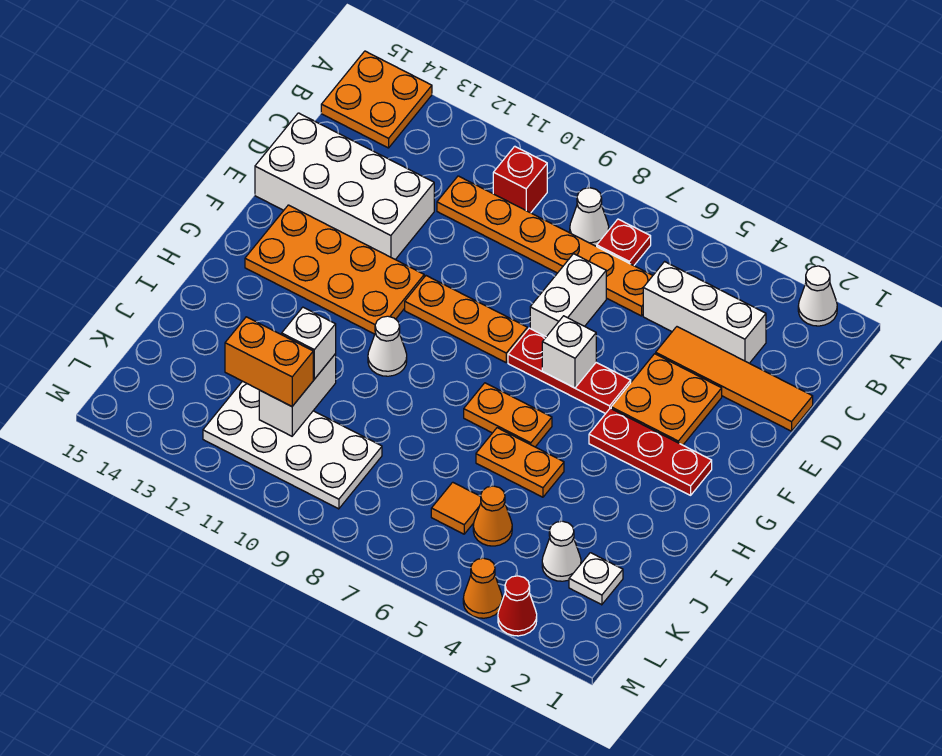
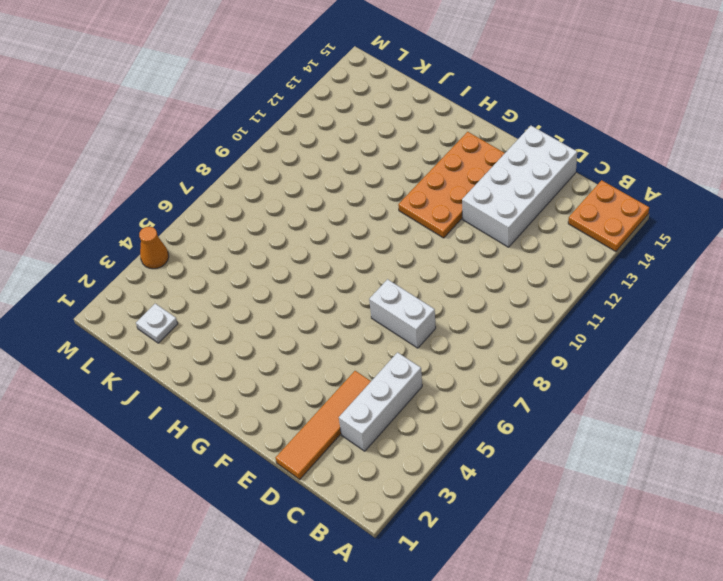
none -> white cone A2 level 1
none -> red plate B7 level 1
none -> white cone B8 level 1

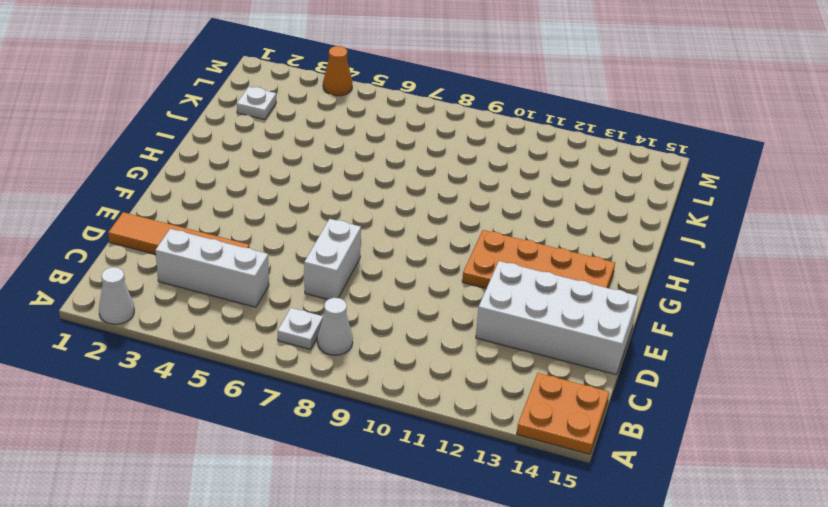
white plate B7 level 1 -> red plate B7 level 1
none -> red brick B10 level 1
none -> orange plate C6:C11 level 1
none -> orange plate E3:F4 level 1

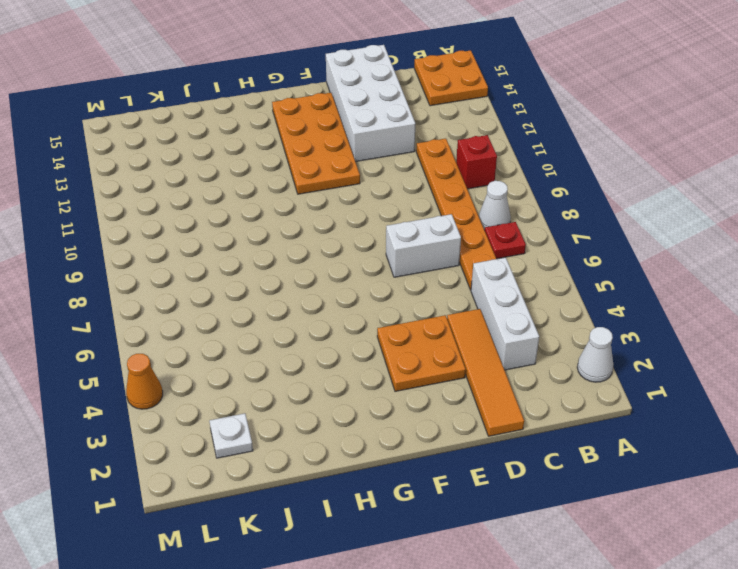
none -> red plate F5:F7 level 1
none -> orange plate F8:F10 level 1
none -> red plate G2:G4 level 1

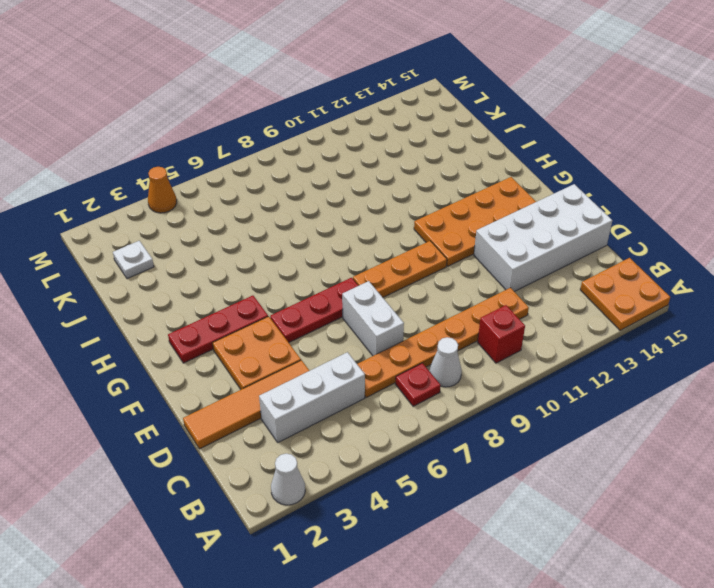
none -> orange plate H6:H7 level 1
none -> white cone H10 level 1
none -> orange plate I5:I6 level 1

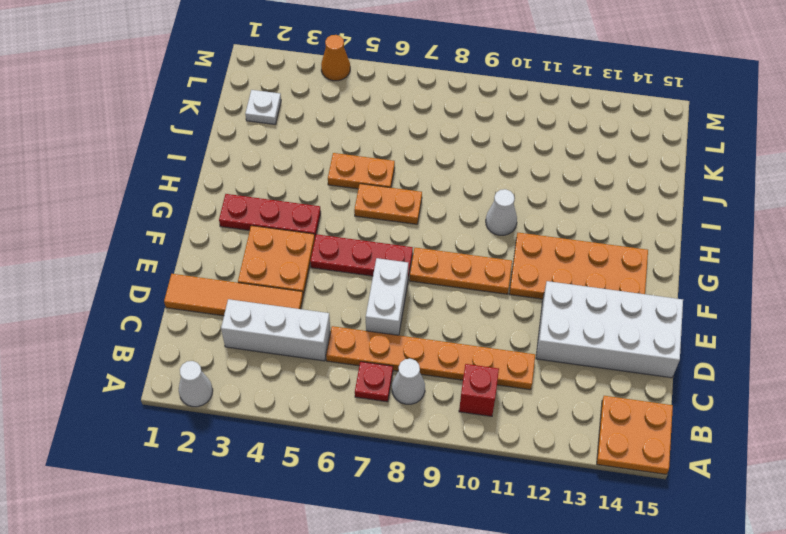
none -> white cone K3 level 1
none -> orange cone K5 level 1
none -> orange tile K6 level 1

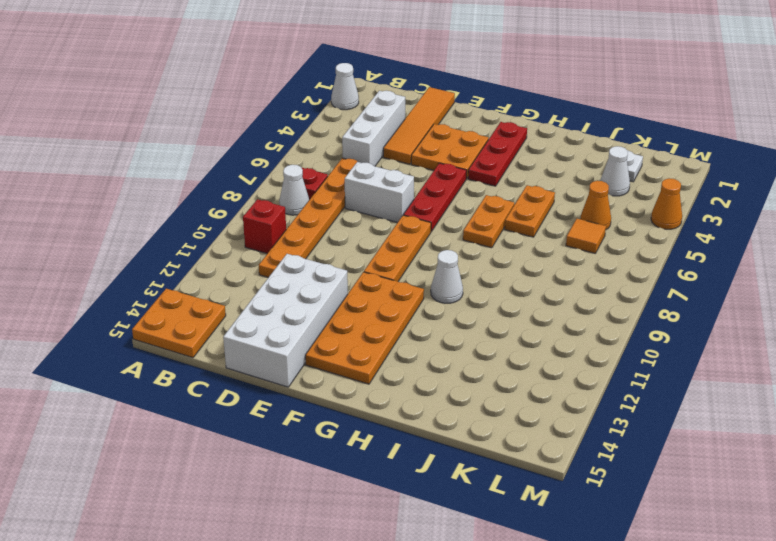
none -> white plate K9:L12 level 1
none -> red cone M3 level 1
none -> white brick F6 level 2

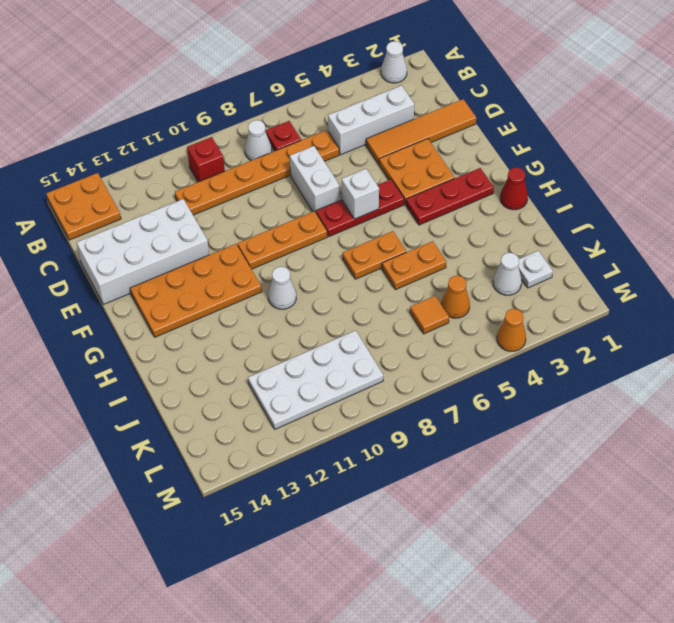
red cone H1 level 1 -> red cone M3 level 1
none -> white brick J11:K11 level 2
none -> white brick J11 level 3
none -> orange brick K11:K12 level 3

